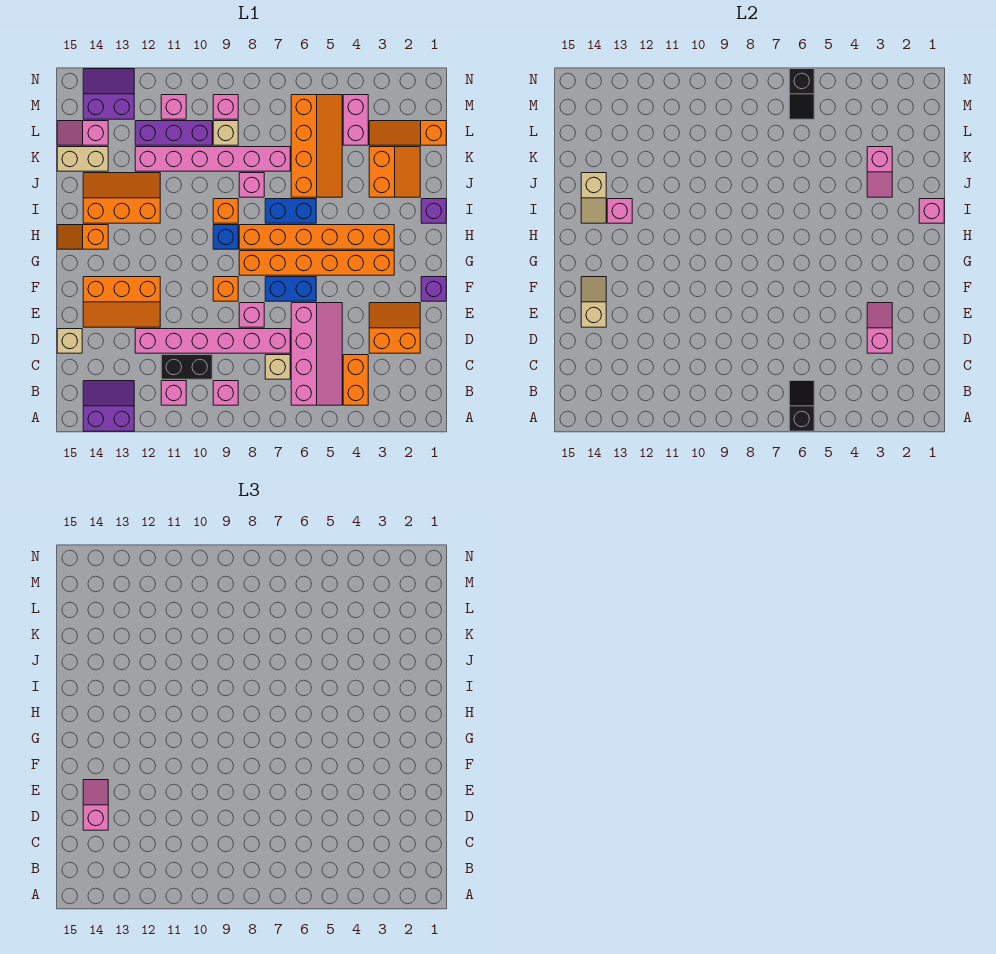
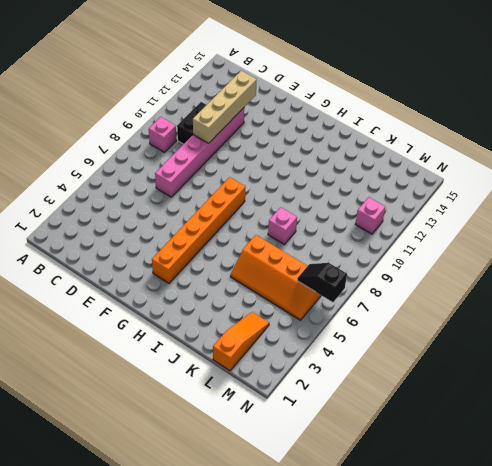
tan brick D10:D13 level 2 -> none
none -> purple slope A13:B14 level 1 top A
none -> orange brick B4:C4 level 1
none -> pink slope B5:E6 level 1 top 6
none -> pink brick B11 level 1

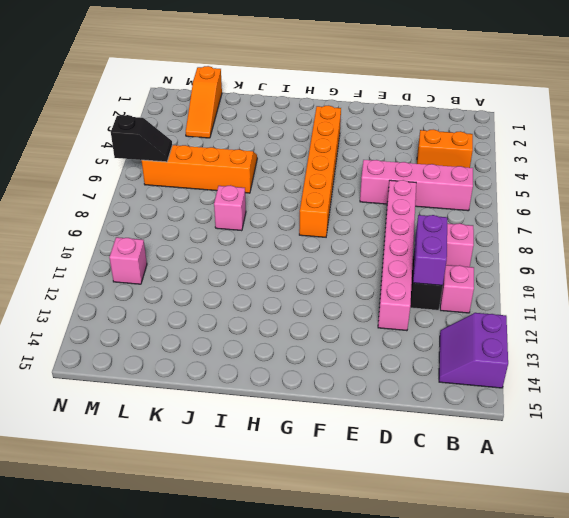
purple brick C10:C11 level 2 -> none
none -> tan brick C7 level 1
none -> orange slope D2:E3 level 1 top D
none -> tan brick D15 level 1
none -> pink brick E8 level 1

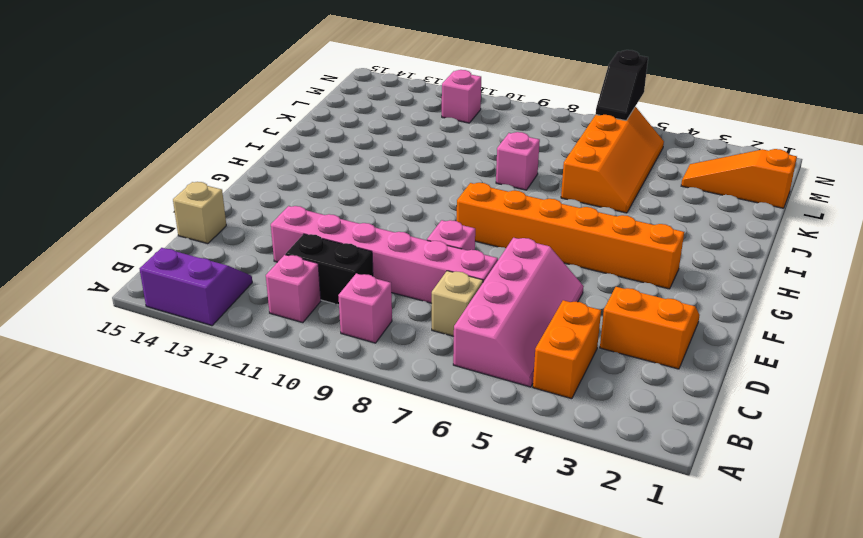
none -> orange slope E12:F14 level 1 top F
none -> purple brick F1 level 1
none -> blue brick F6:F7 level 1
none -> orange brick F9 level 1

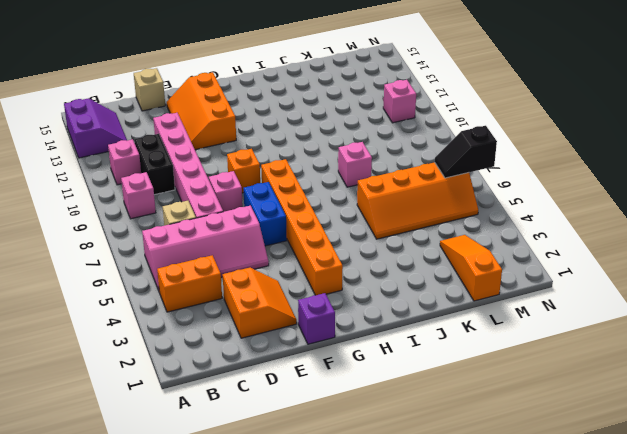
none -> orange brick H3:H8 level 1
none -> blue brick H9 level 1
none -> orange slope H14:H15 level 1 top 14
none -> purple brick I1 level 1

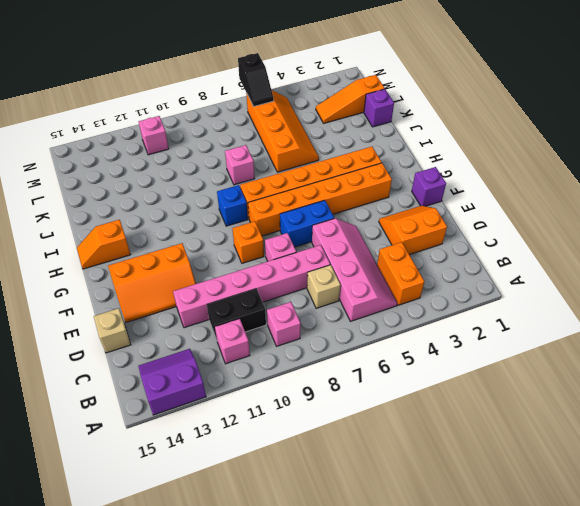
purple brick K1 level 1 -> purple brick I1 level 1
none -> blue brick I6:I7 level 1
none -> orange brick I9 level 1
none -> orange slope I12:J14 level 1 top I
none -> orange slope J2:K3 level 1 top 3

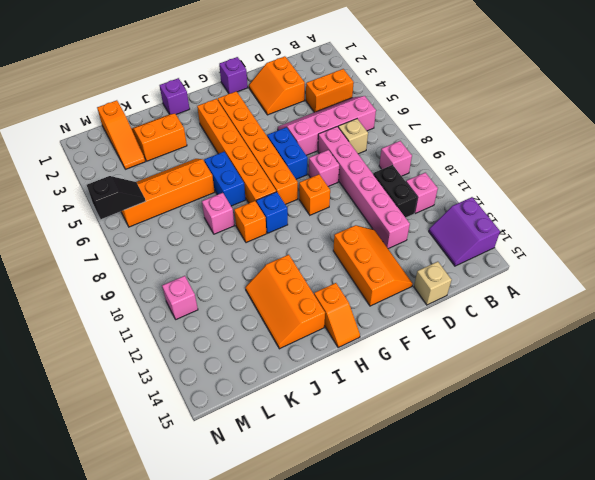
none -> pink brick K7:K12 level 1
none -> tan brick K14:K15 level 1
none -> pink brick L4:M4 level 1
none -> tan brick L9 level 1

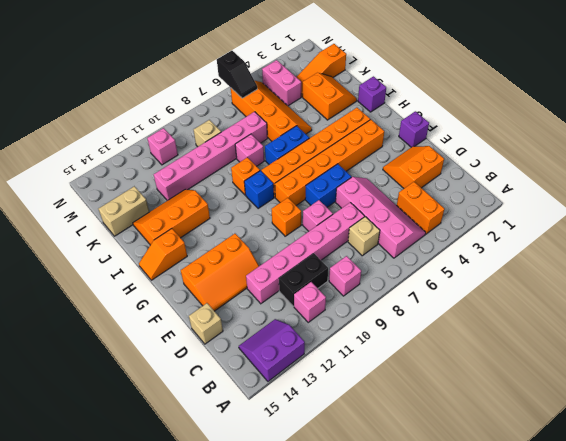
none -> purple brick L10:L12 level 1
none -> pink slope L14:L15 level 1 top 14
none -> pink brick M9 level 1
none -> purple slope M13:N14 level 1 top M

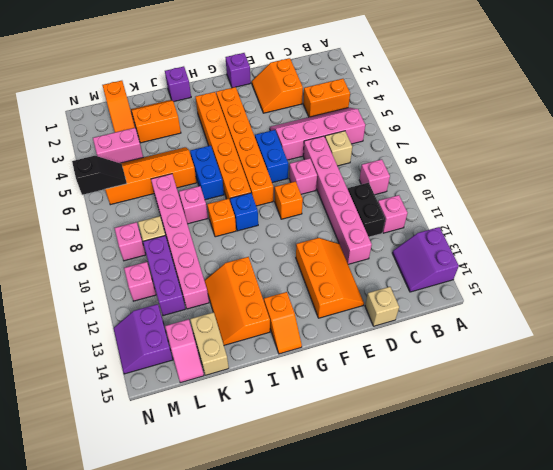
none -> black slope A6:B6 level 2 top A
none -> pink slope D3:E3 level 2 top D
none -> tan slope E14:F14 level 2 top E
none -> pink brick I1 level 2

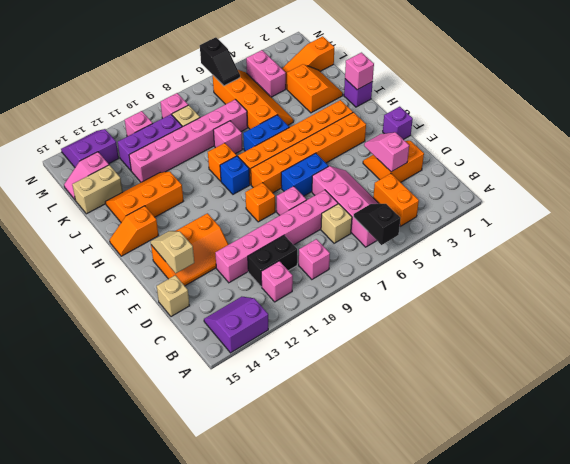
none -> pink brick I13 level 2
none -> tan slope I14:J14 level 2 top J
none -> pink slope J3:K3 level 2 top K
none -> pink slope D14:E14 level 3 top D

